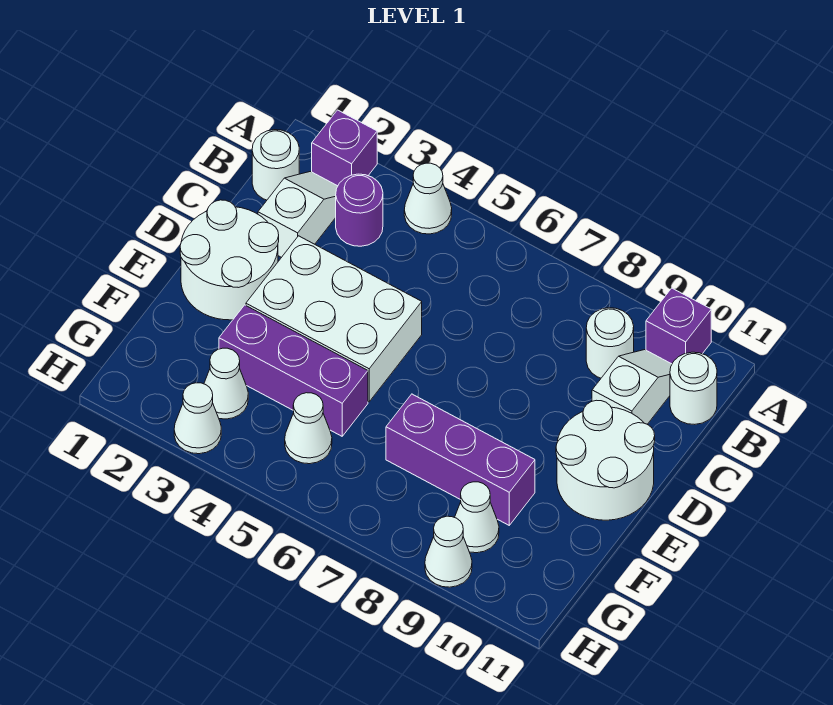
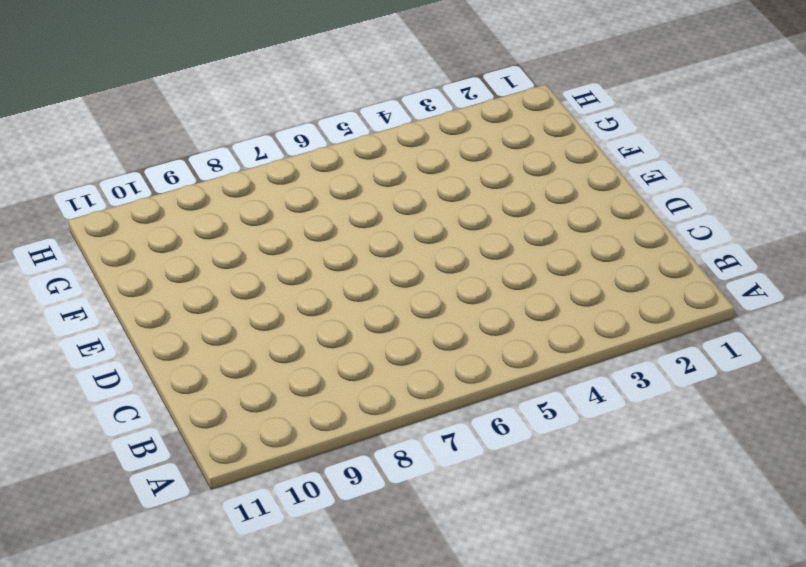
none -> purple brick A2 level 1
none -> white cone A4 level 1
none -> purple brick A10 level 1

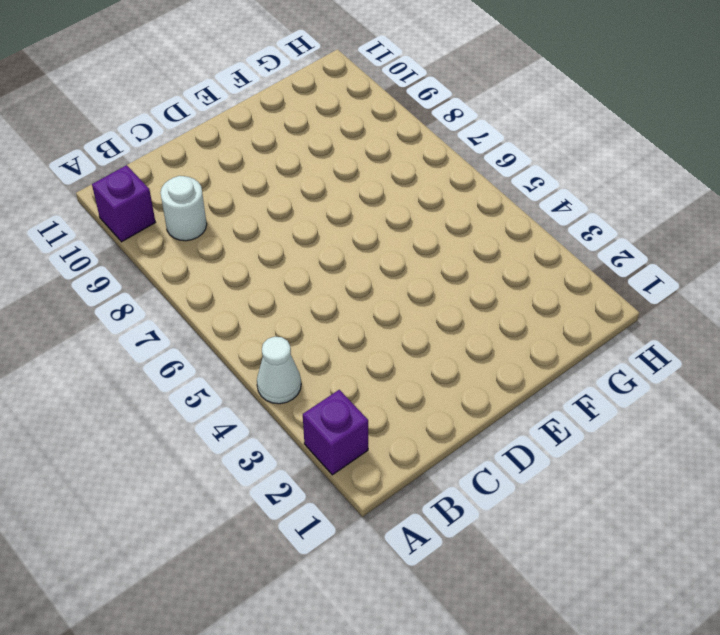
none -> white round brick B1 level 1
none -> white slope B2:C2 level 1 top C
none -> purple round brick B3 level 1

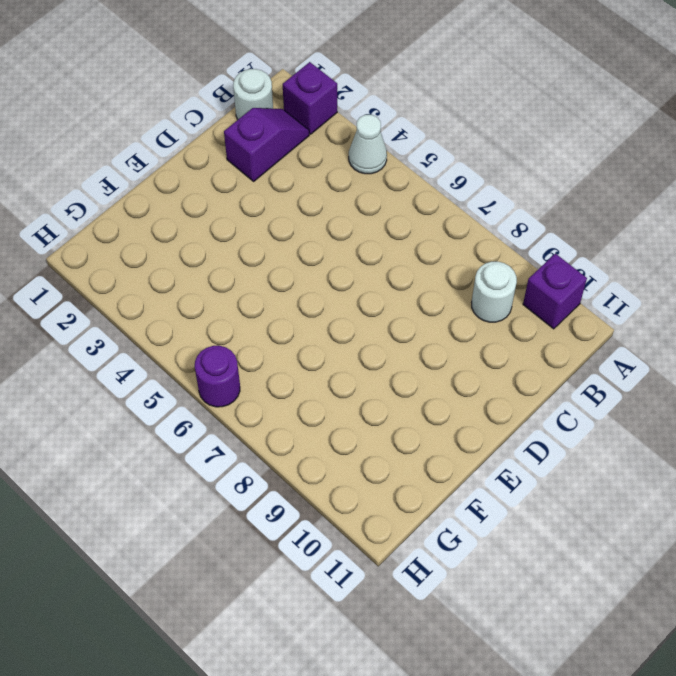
purple slope B2:C2 level 1 top C -> white slope B2:C2 level 1 top C
purple round brick H6 level 1 -> purple round brick B3 level 1
none -> white slope B10:C10 level 1 top C
none -> white round brick B11 level 1
none -> white round brick D1:E2 level 1

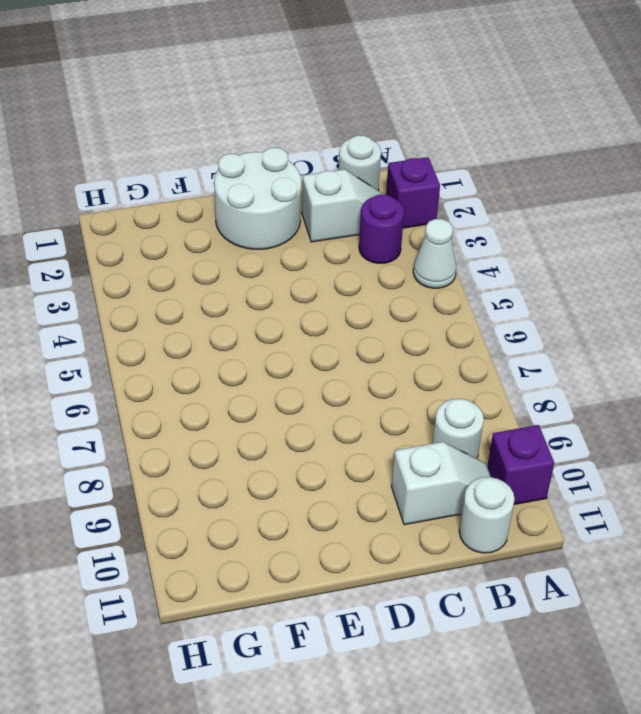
none -> white brick D3:E5 level 1
none -> white round brick D10:E11 level 1
none -> purple brick F3:F5 level 1

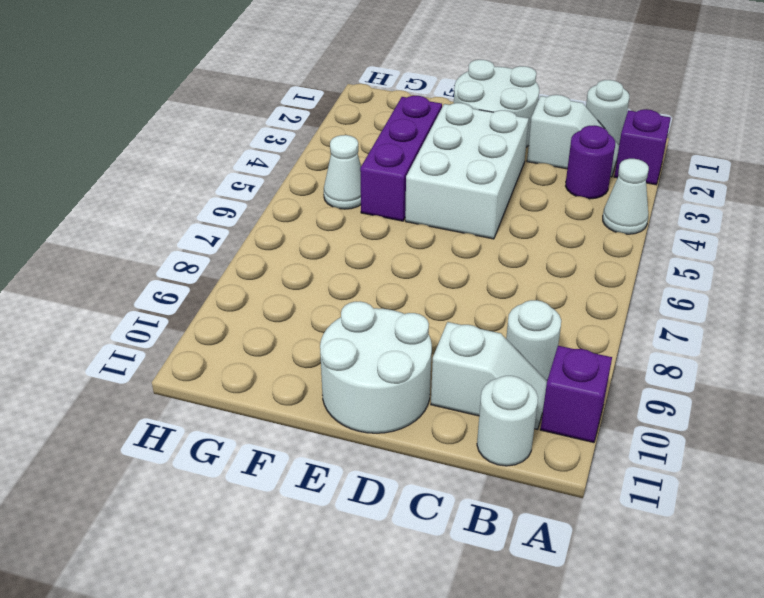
none -> purple brick F7:F9 level 1
none -> white cone G3 level 1
none -> white cone G9 level 1

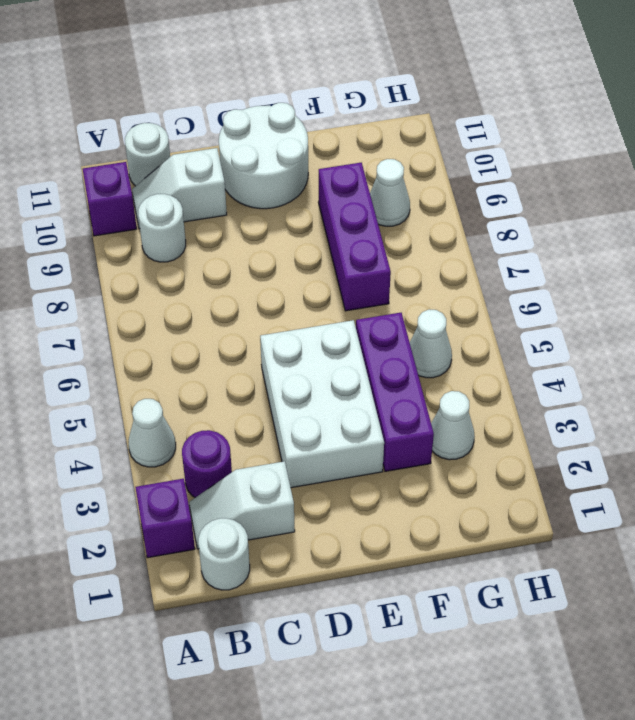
none -> white round brick D1:E2 level 1
none -> white cone H3 level 1
none -> white cone H9 level 1

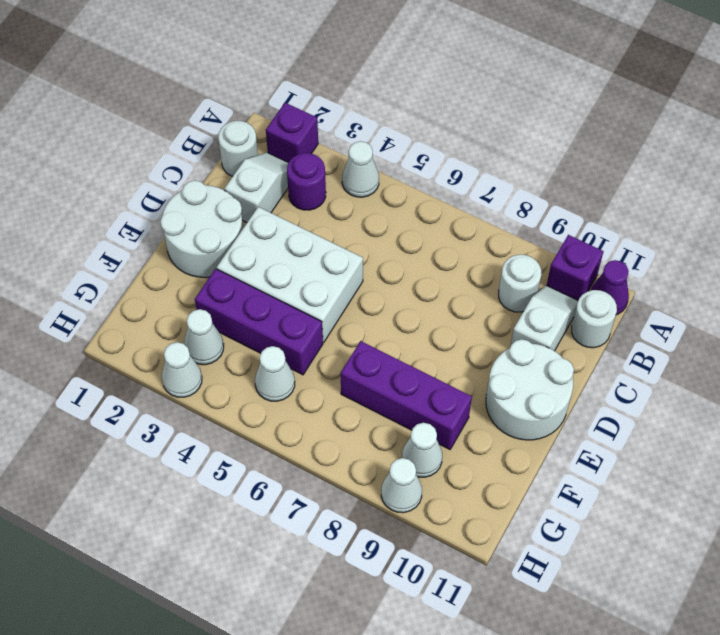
purple cone A11 level 1 -> none

